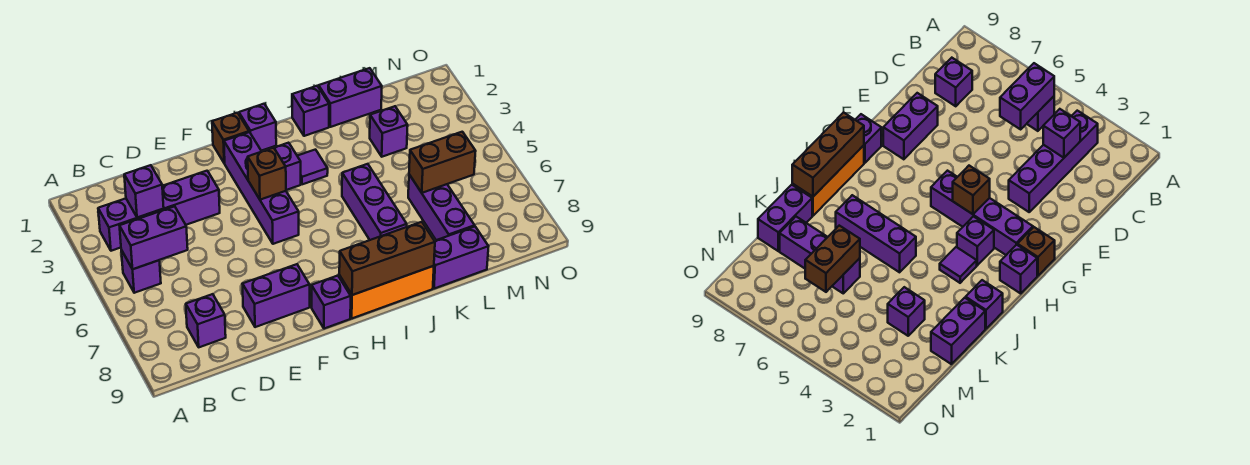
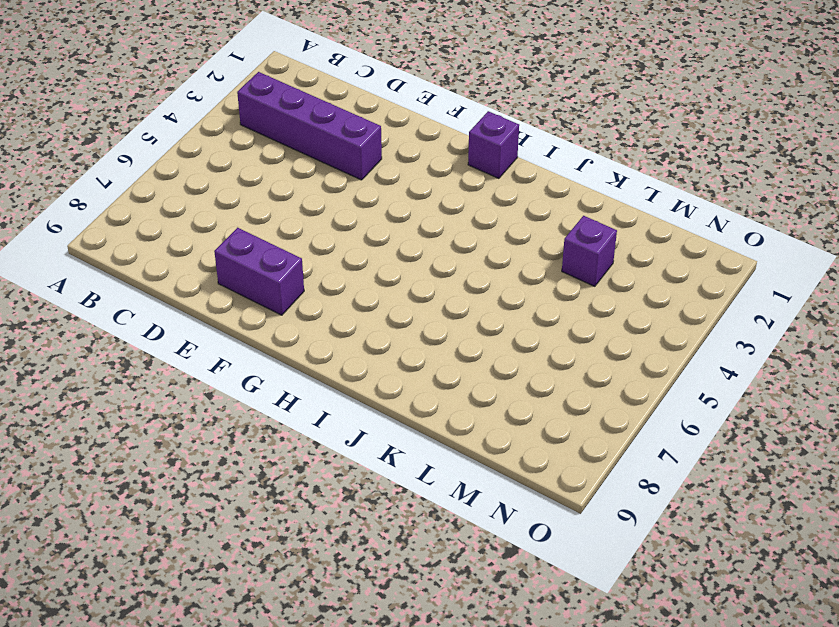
none -> purple brick B5 level 1
none -> purple brick C8 level 1
none -> brown brick G1 level 1

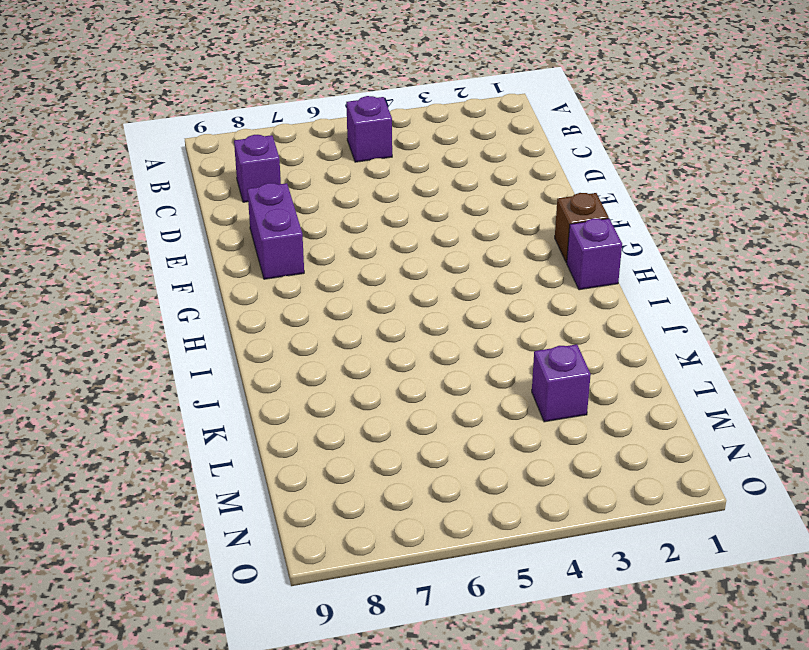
none -> purple brick B3:E3 level 1
none -> purple brick G2:G5 level 1
none -> purple brick G9 level 1

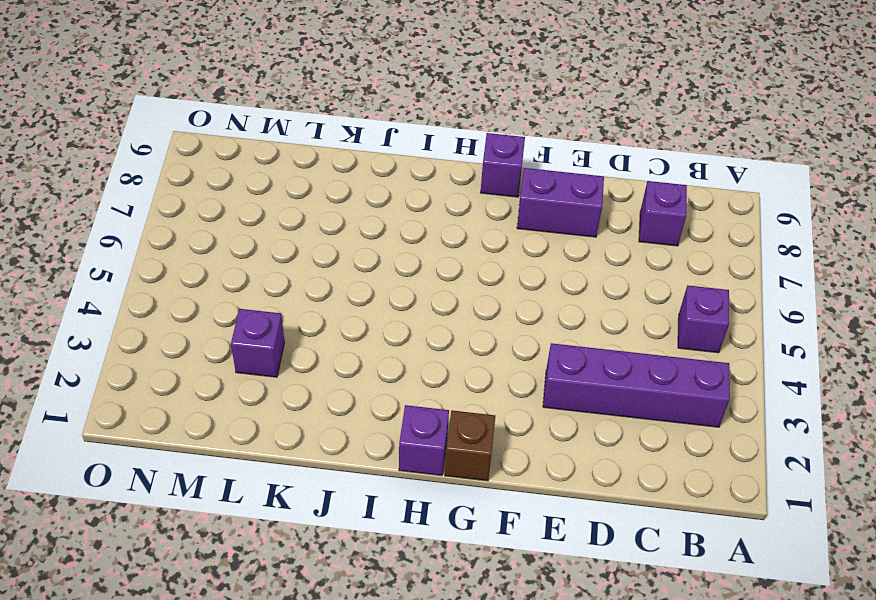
none -> purple brick G2:G5 level 1
none -> purple brick H3 level 1
none -> orange brick H9:J9 level 1

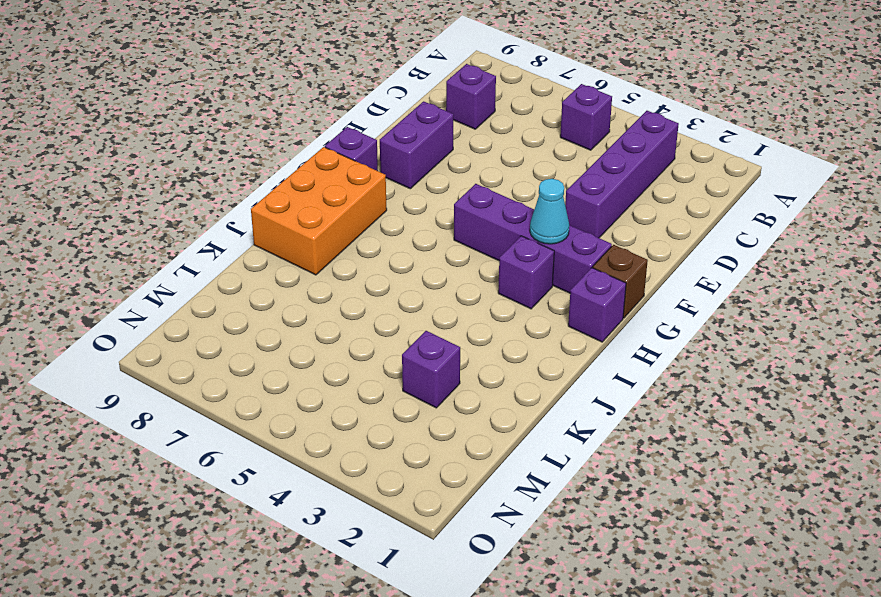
cyan cone G3 level 2 -> none
orange brick H8:J9 level 1 -> orange brick H9:J9 level 1
none -> purple tile I3 level 1
none -> purple brick J1 level 1
none -> purple brick J5:J7 level 1

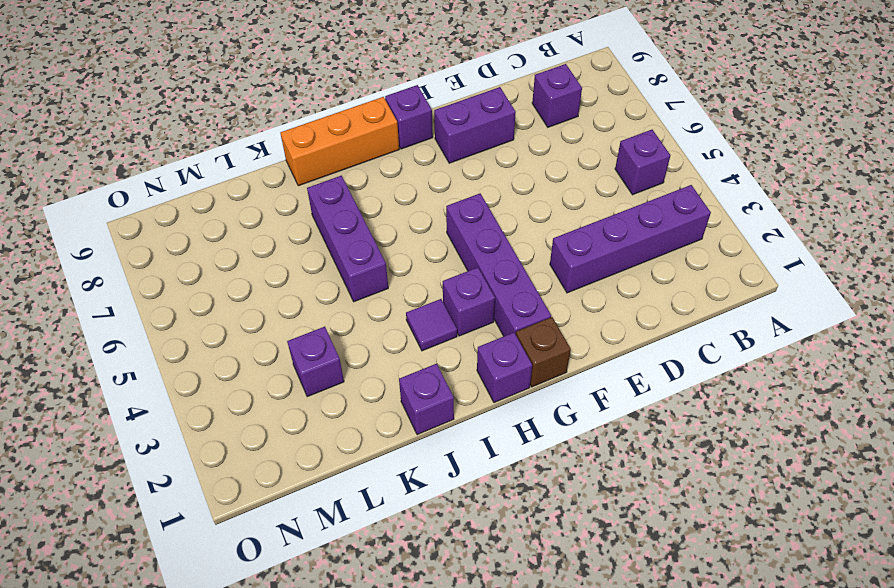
none -> purple brick K1:L1 level 1
none -> purple brick K9:L9 level 1
none -> purple brick L6:L8 level 1

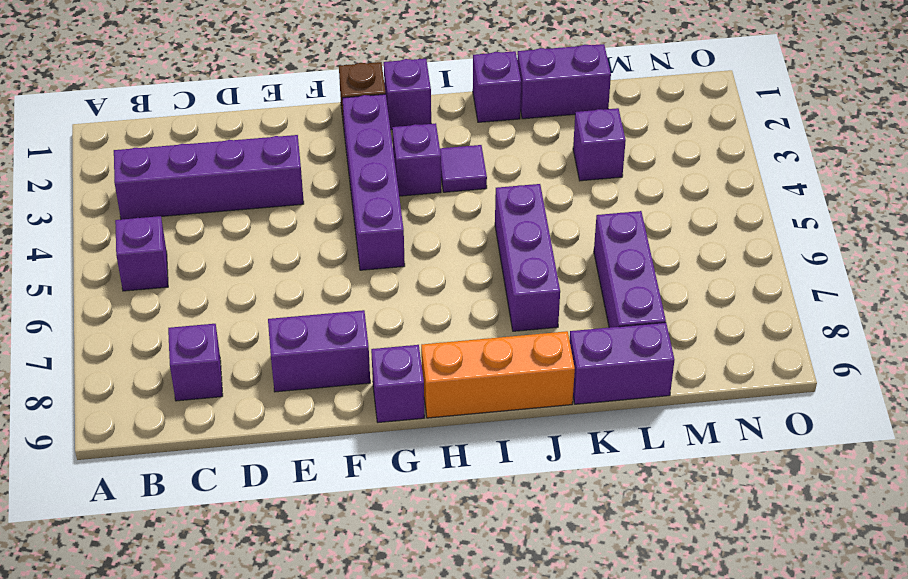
none -> purple brick B5:C5 level 2
none -> purple brick C3 level 2
none -> brown brick G4 level 2

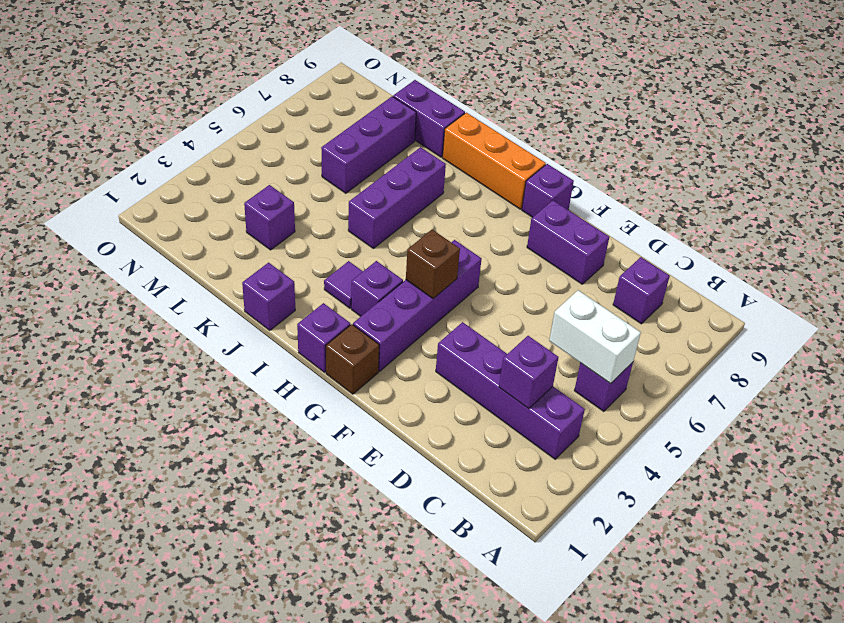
white brick B5:C5 level 2 -> purple brick B5:C5 level 2
none -> purple brick K1:L1 level 1
none -> brown brick H9:J9 level 2
none -> brown brick L6:M6 level 2

